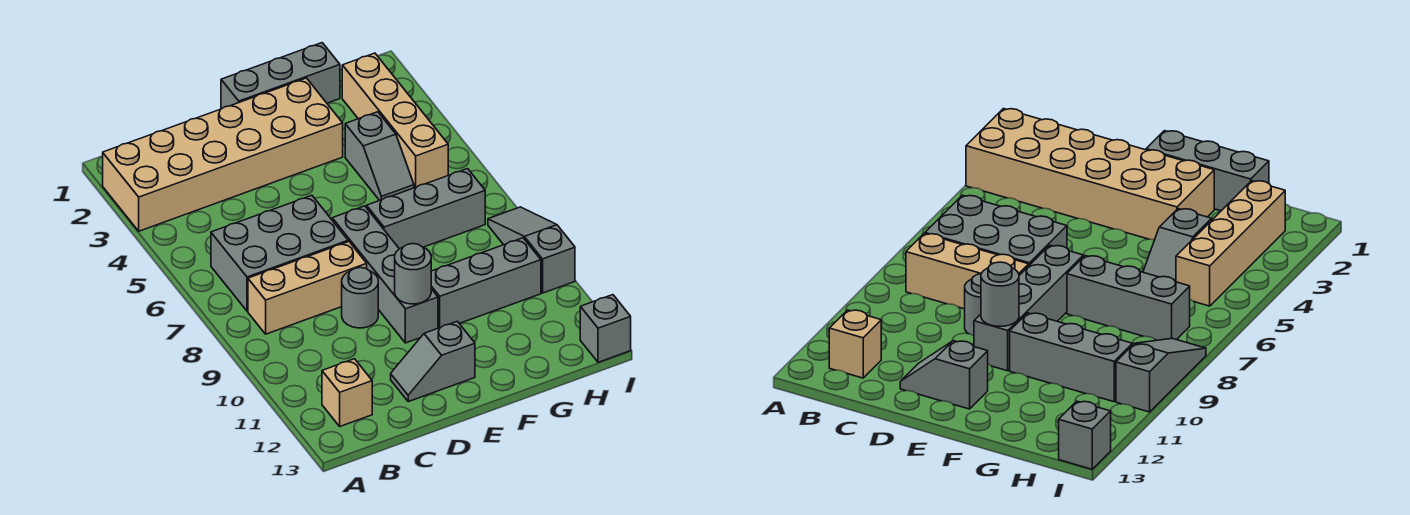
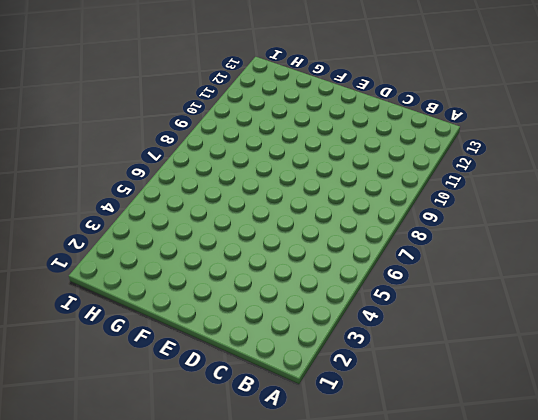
none -> tan brick A2:F3 level 1
none -> grey brick B6:D7 level 1
none -> tan brick B8:D8 level 1

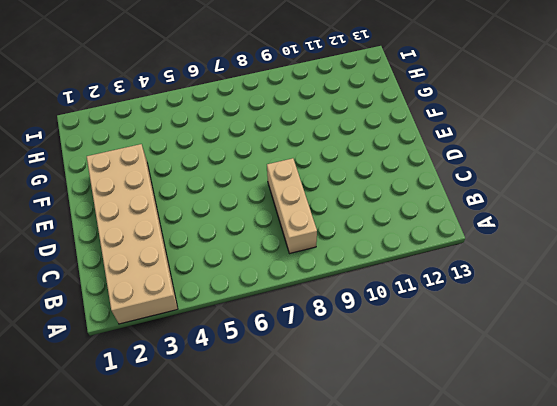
none -> grey brick B6:D7 level 1
none -> tan brick B12 level 1
none -> grey round brick D9 level 1

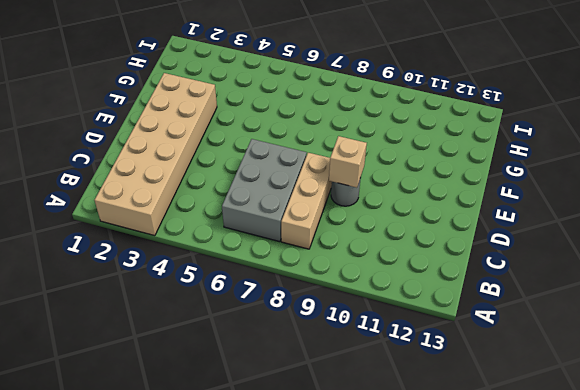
tan brick D9 level 2 -> tan brick B12 level 1
none -> grey slope D12:E12 level 1 top E
none -> grey brick E1:G1 level 1
none -> grey brick E7:E10 level 1

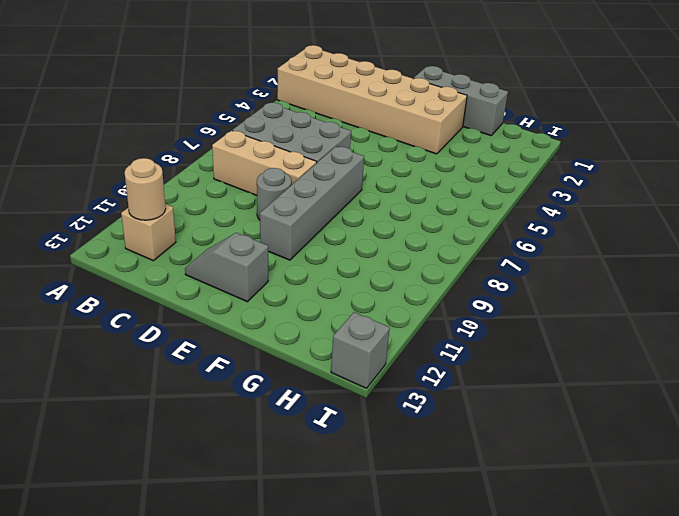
tan round brick B12 level 2 -> none
none -> grey brick F7:H7 level 1
none -> grey brick F10:H10 level 1
none -> grey slope G4:G5 level 1 top 4

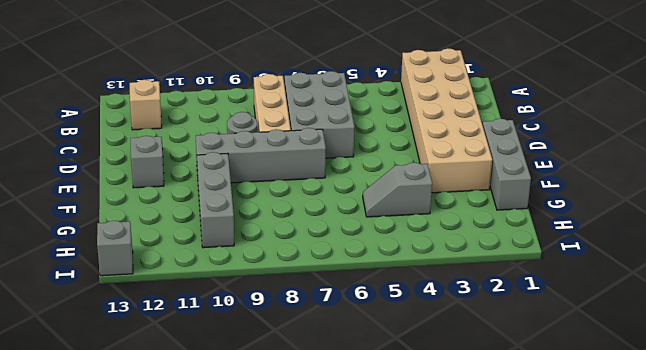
none -> grey brick F7:H7 level 1
none -> tan brick H2:H5 level 1
none -> grey slope I8:I10 level 1 top 10

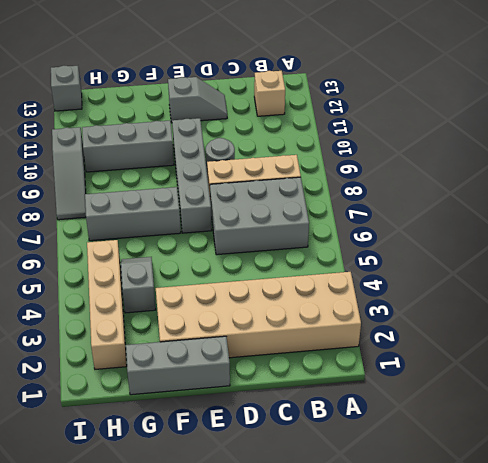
none -> grey round brick E10 level 2

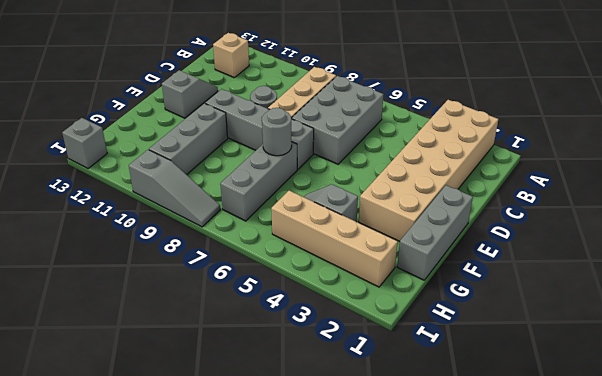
grey round brick F7 level 2 -> grey round brick E10 level 2

